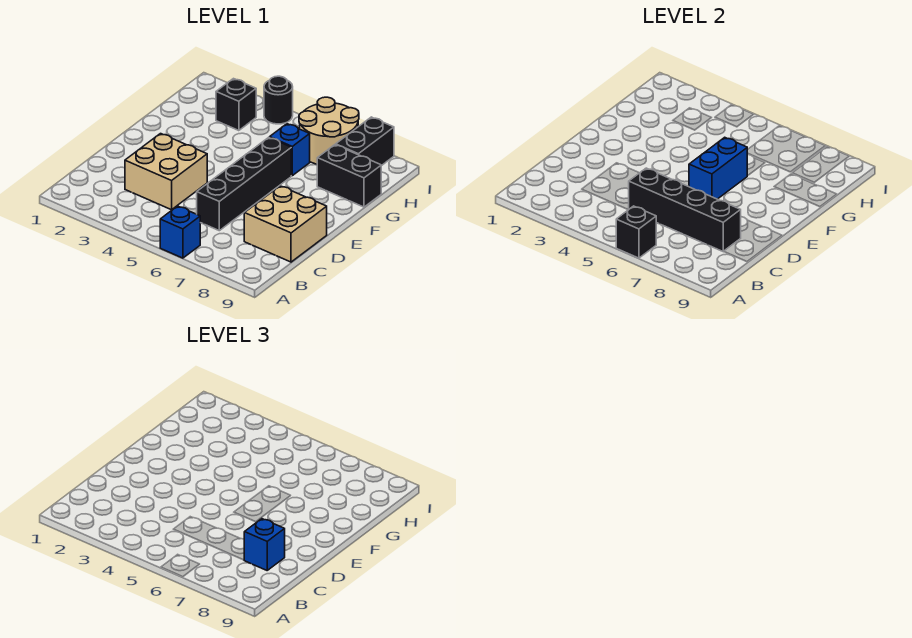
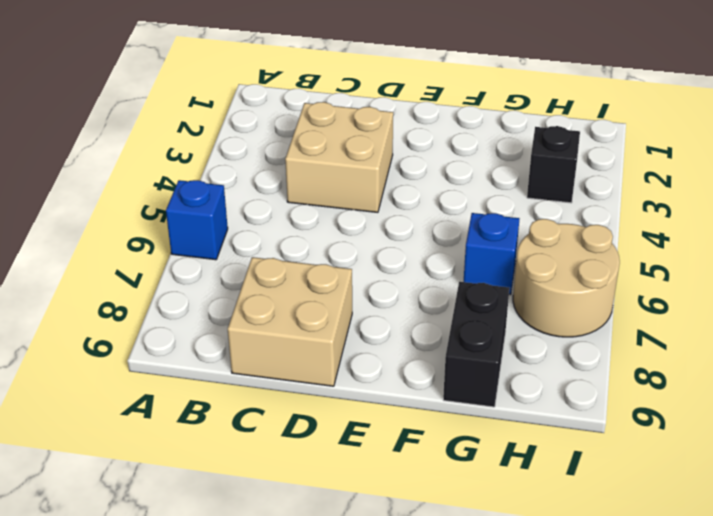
none -> black brick C6:F6 level 1
none -> black brick H8:I8 level 1
none -> black round brick I4 level 1

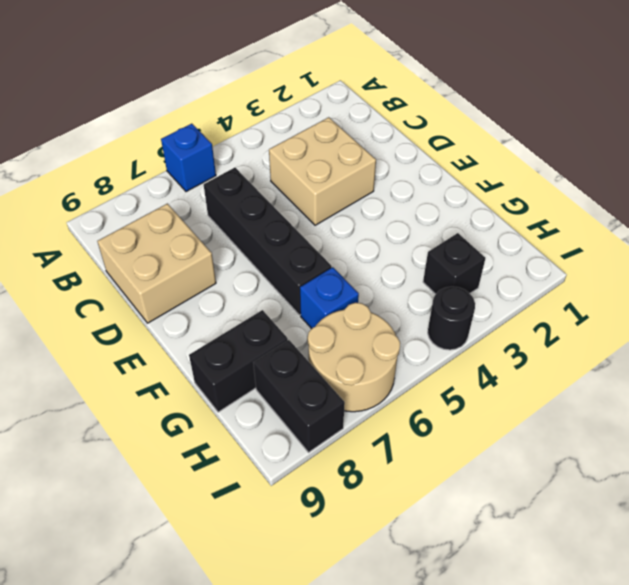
none -> black brick A6 level 2
none -> black brick C5:C8 level 2
none -> blue brick E6:F6 level 2

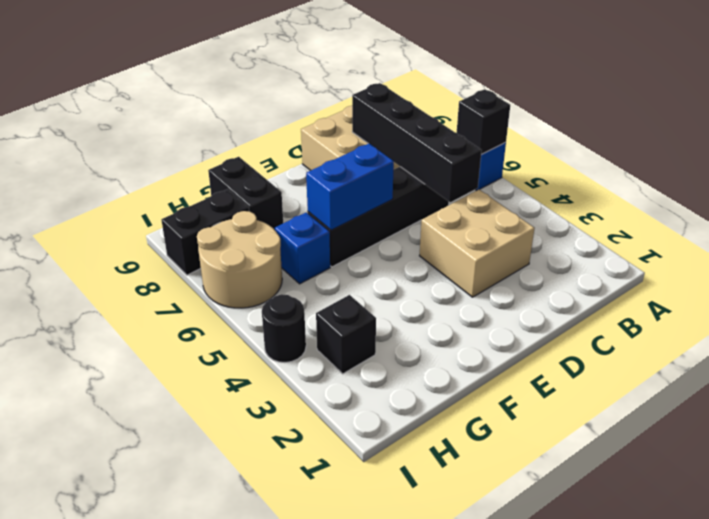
none -> blue brick C8 level 3

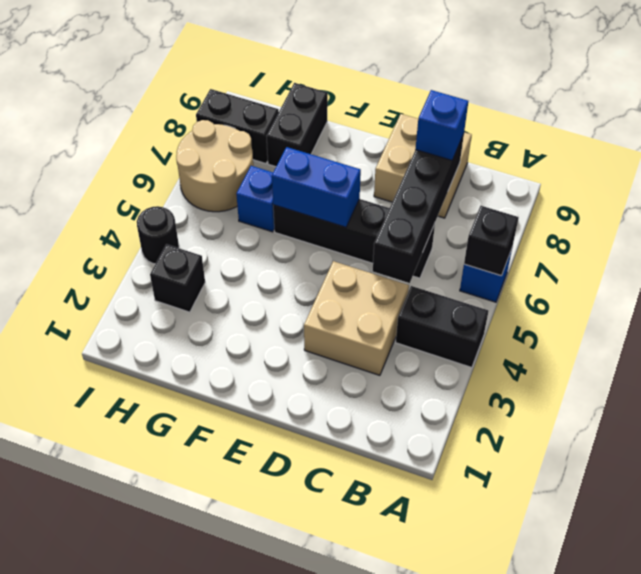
black brick A4:B4 level 1 -> none

